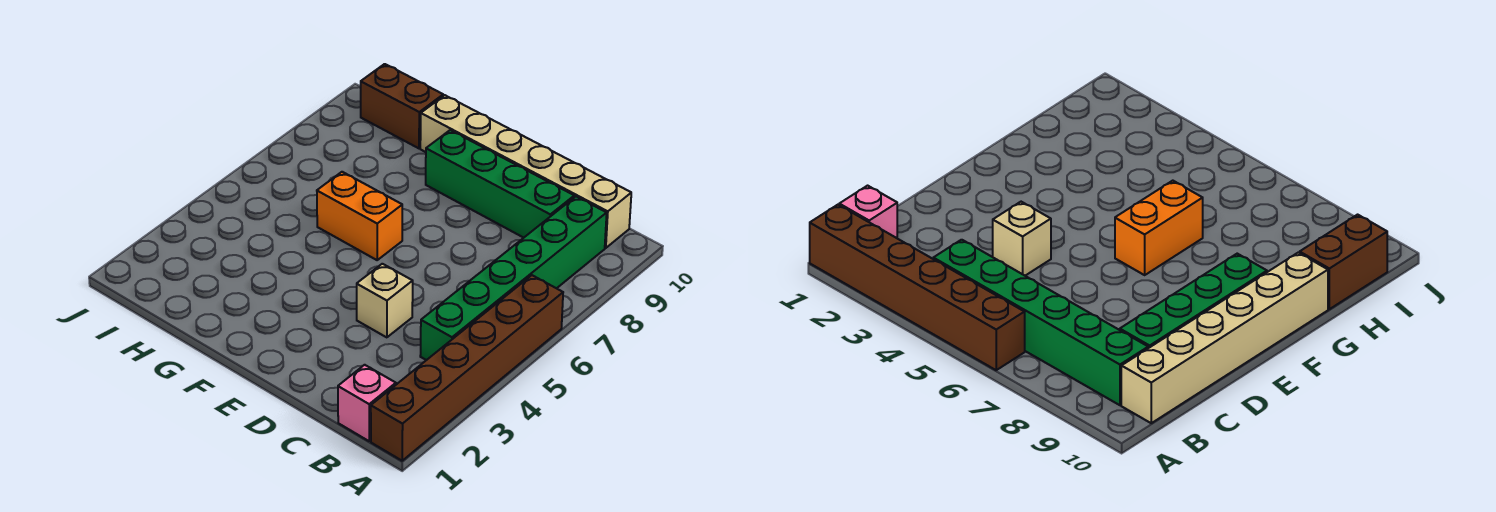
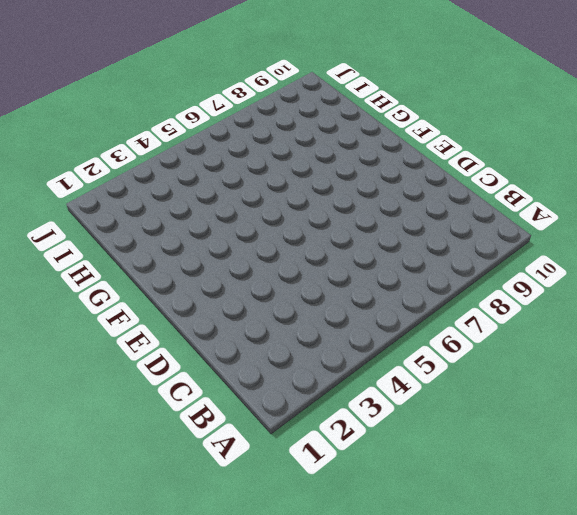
none -> brown brick A1:A6 level 1
none -> pink brick B1 level 1

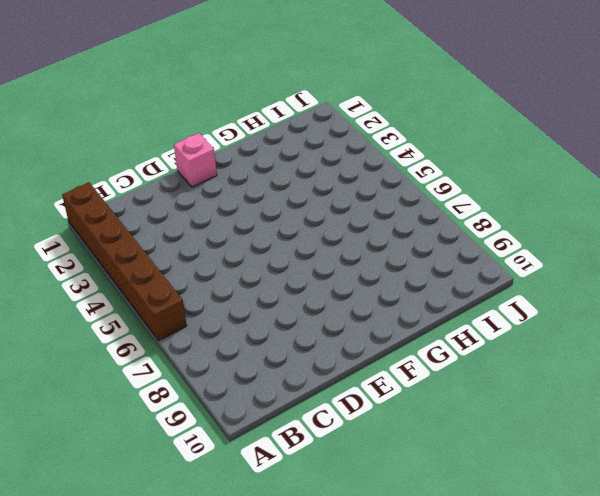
pink brick E1 level 1 -> pink brick B1 level 1
none -> green brick B4:B9 level 1
none -> tan brick B10:G10 level 1

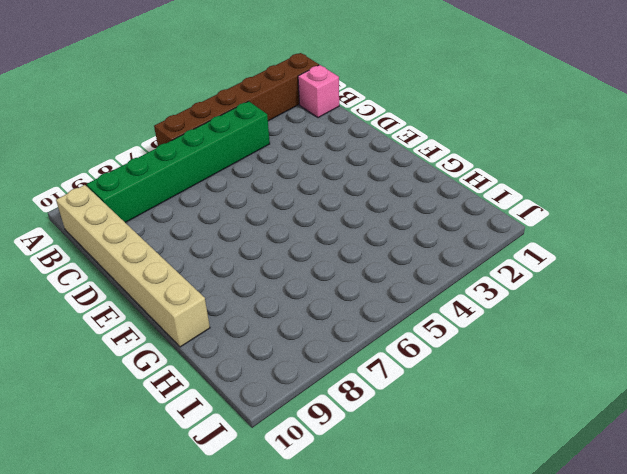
none -> green brick C9:F9 level 1
none -> tan brick D4 level 1

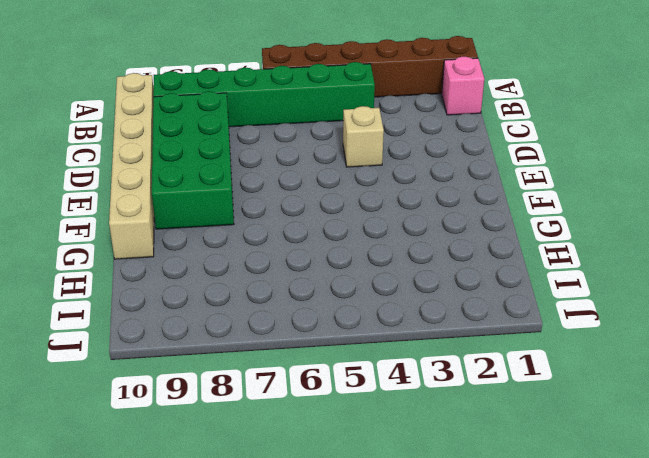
green brick C8:F9 level 1 -> green brick C9:F9 level 1
none -> orange brick F6:G6 level 1
none -> brown brick H10:I10 level 1

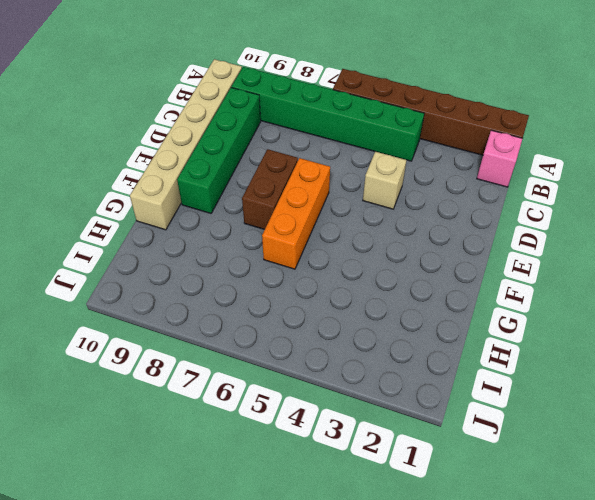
orange brick E6:G6 level 1 -> orange brick F6:G6 level 1
brown brick E7:F7 level 1 -> brown brick H10:I10 level 1

